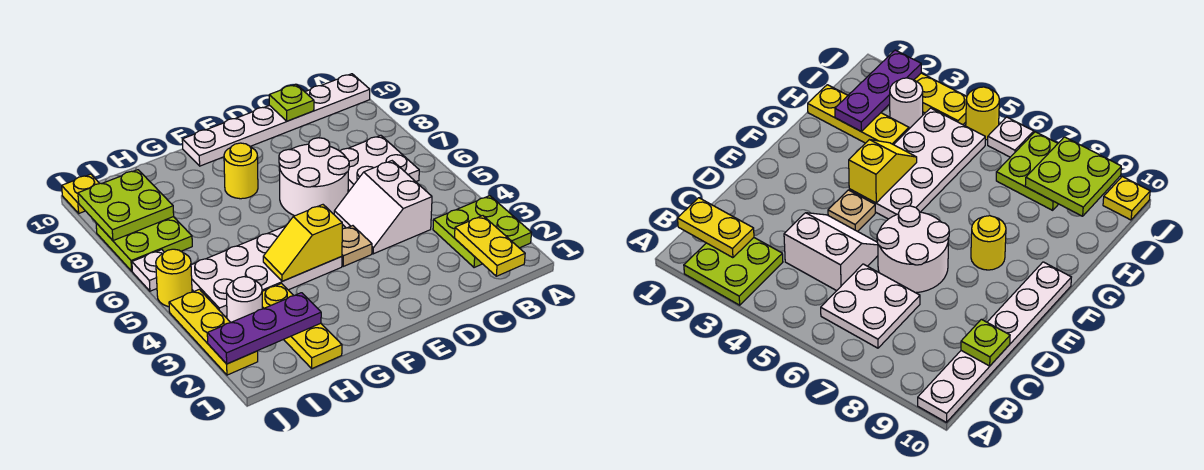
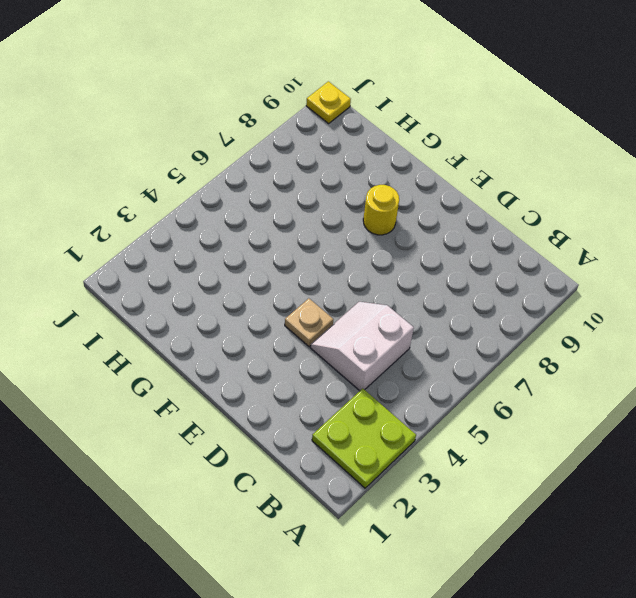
none -> white plate A10:F10 level 1
none -> white plate B6:C7 level 1
none -> white round brick D6:E7 level 1

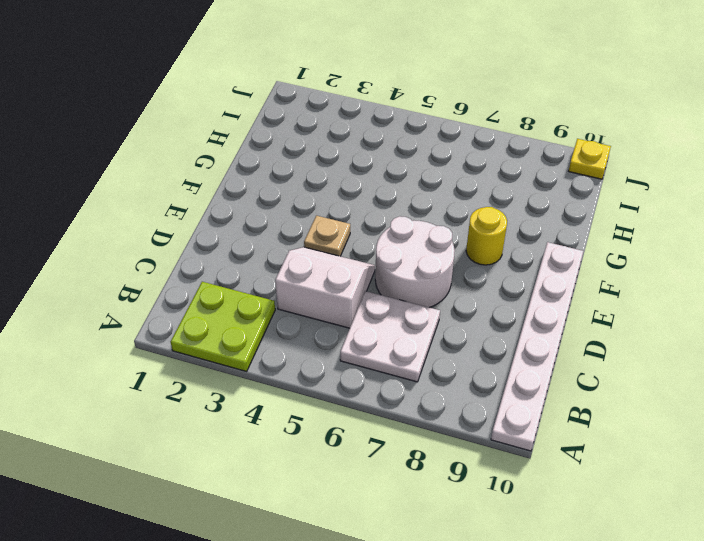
none -> white plate F4:I5 level 1
none -> yellow plate H1:H3 level 1
none -> white round brick I3 level 1

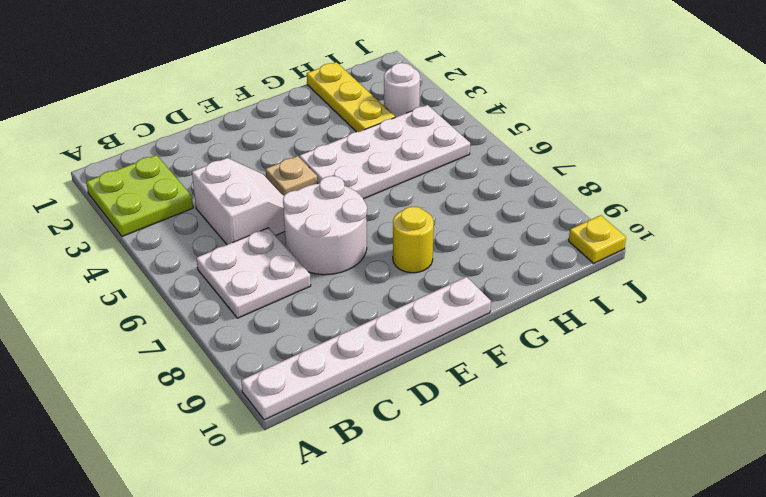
none -> lime plate I7:J8 level 1
none -> yellow plate J2:J4 level 1
none -> yellow round brick J5 level 1

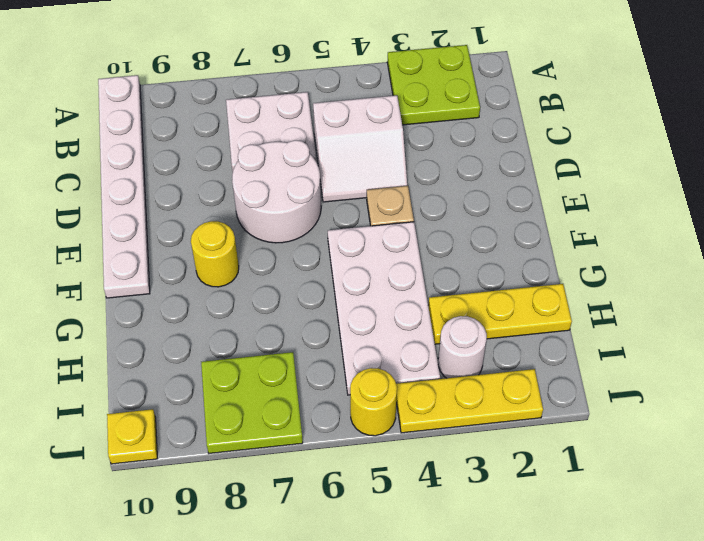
none -> white plate J6 level 1
none -> yellow plate B1:B2 level 2
none -> lime plate C10 level 2

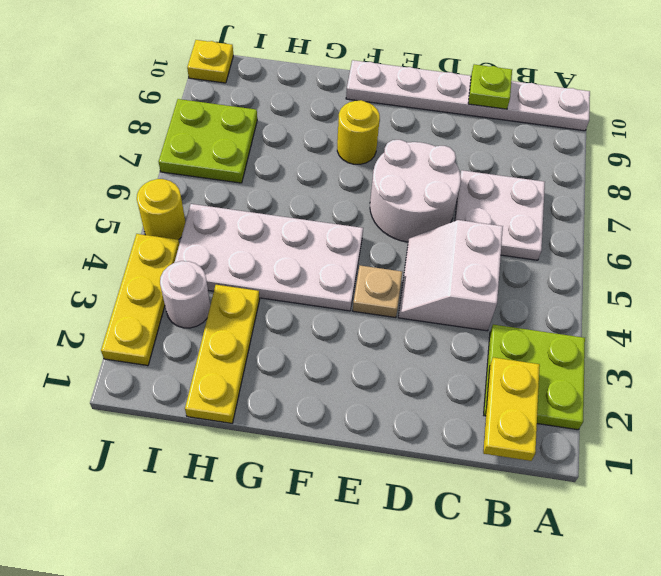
none -> white plate J6 level 1
none -> yellow slope F4:G4 level 2 top F
none -> purple plate H2:J2 level 2

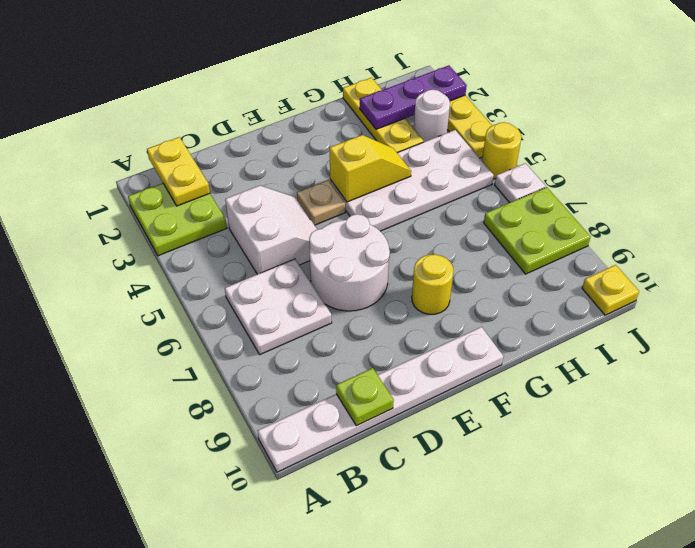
none -> lime plate I8:J9 level 2

